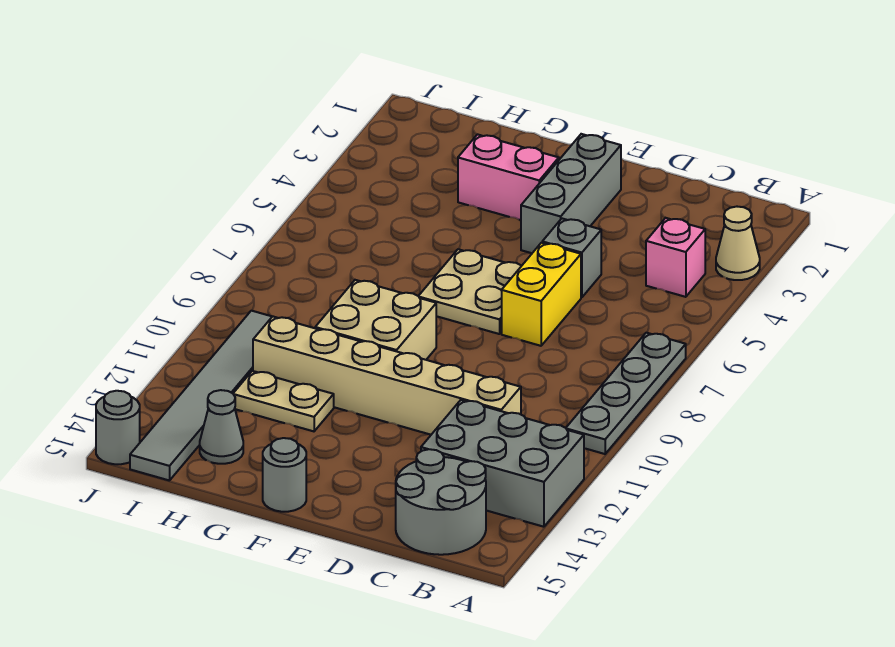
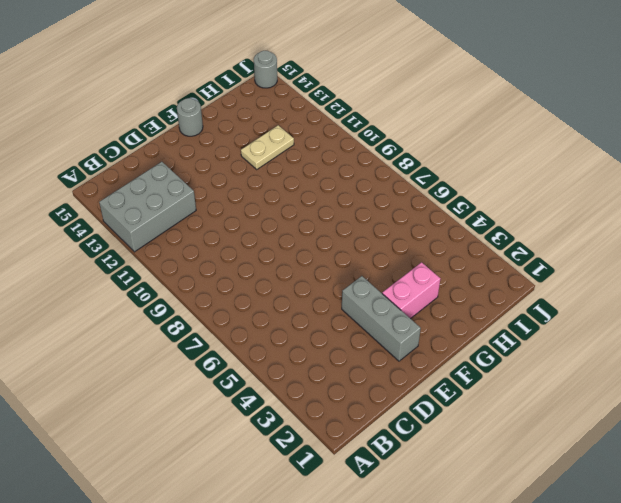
none -> tan cone A3 level 1
none -> grey plate A7:A10 level 1
none -> pink brick B4 level 1

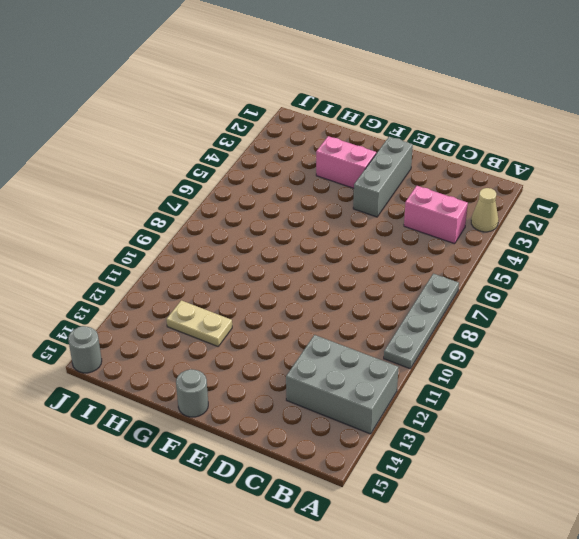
pink brick B4:C4 level 1 -> pink brick B4 level 1
none -> grey round brick B14:C15 level 1
none -> tan brick C11:H11 level 1
none -> grey brick D5 level 1

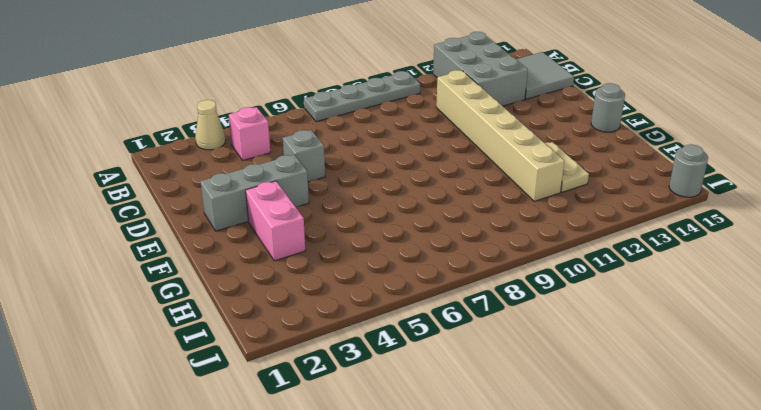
grey tile B14:C15 level 1 -> grey round brick B14:C15 level 1
none -> yellow brick D6:D7 level 1
none -> tan plate E6:F7 level 1
none -> tan brick F9:G10 level 1

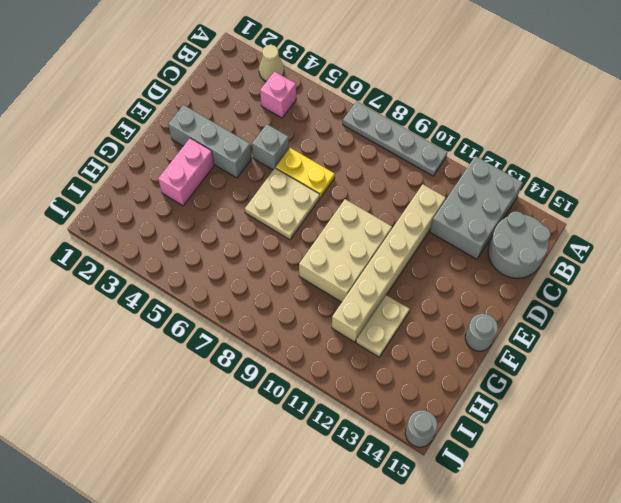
yellow plate D6:D7 level 1 -> yellow brick D6:D7 level 1
tan brick E9:G10 level 1 -> tan brick F9:G10 level 1
none -> grey cone H14 level 1
none -> grey tile I10:I15 level 1

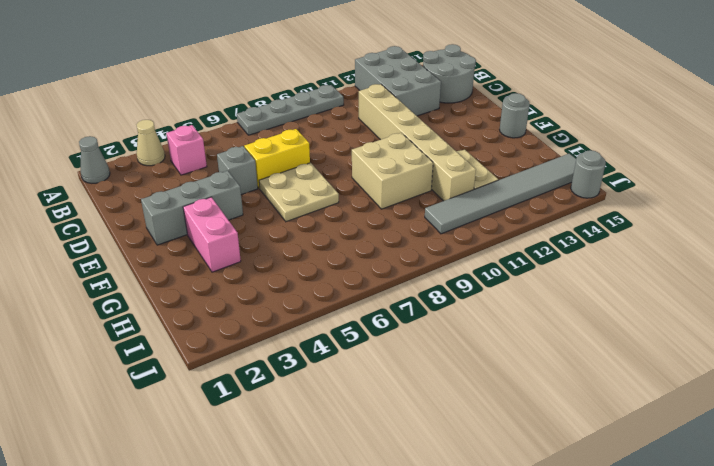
grey cone A1 level 1 -> grey cone H14 level 1

